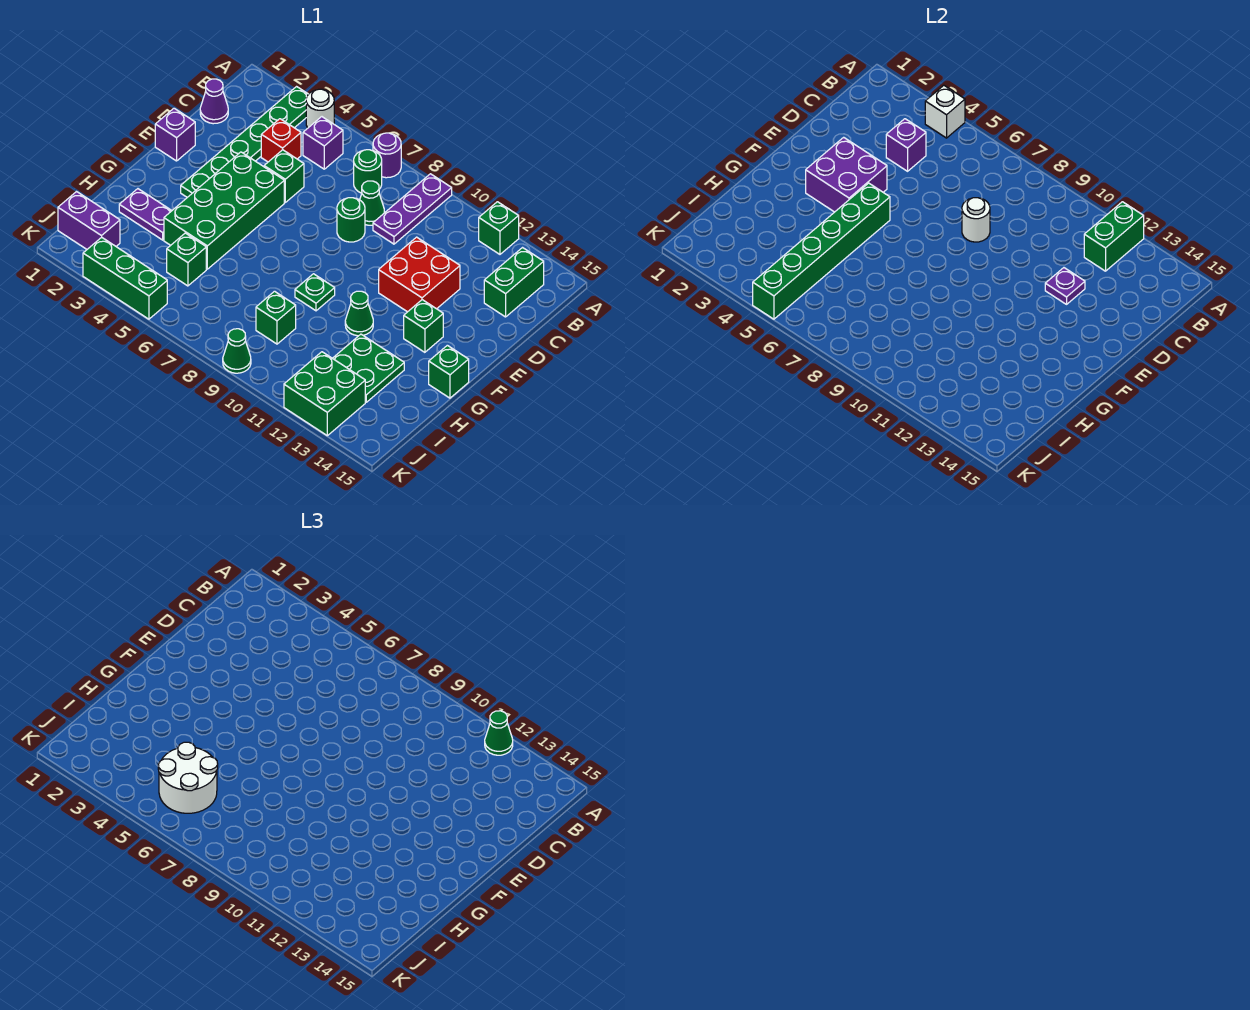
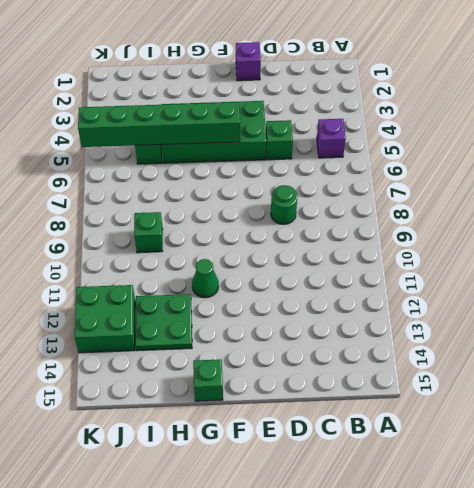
none -> green plate A3:F3 level 1
none -> white round brick A4 level 1
none -> purple round brick A7 level 1
none -> purple plate A9:C9 level 1

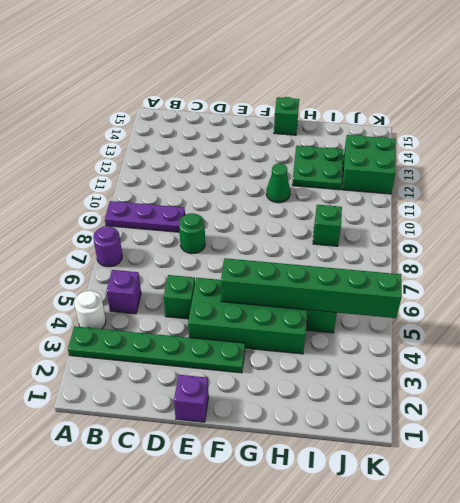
none -> green brick A12 level 1
none -> green round brick B7 level 1
none -> green brick B14:C14 level 1
none -> purple cone C1 level 1

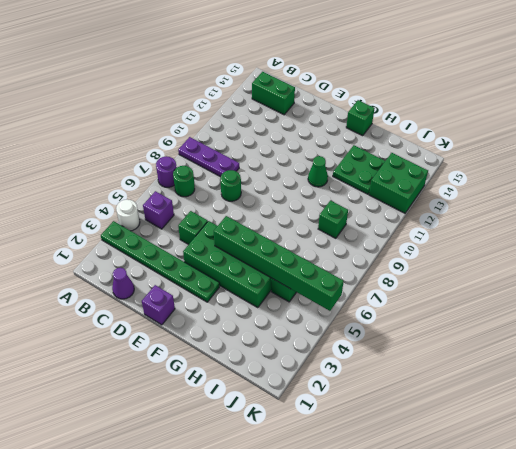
none -> green brick A12 level 1
none -> red brick C4 level 1
none -> green cone C8 level 1
none -> red brick D11:E12 level 1

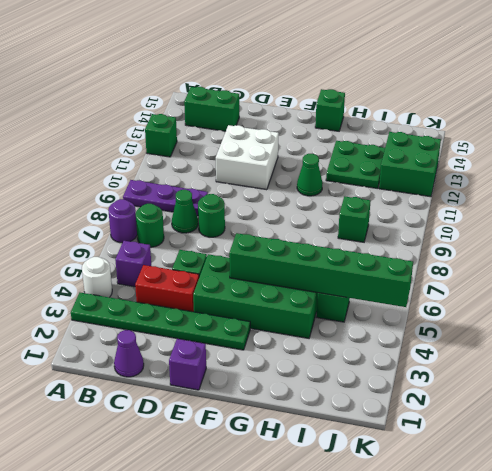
red brick C4:D4 level 1 -> red brick C4 level 1
white brick D11:E12 level 1 -> red brick D11:E12 level 1
none -> green brick F13 level 1
none -> green plate G9 level 1
none -> purple plate H2:H3 level 1
none -> purple brick J1:J2 level 1

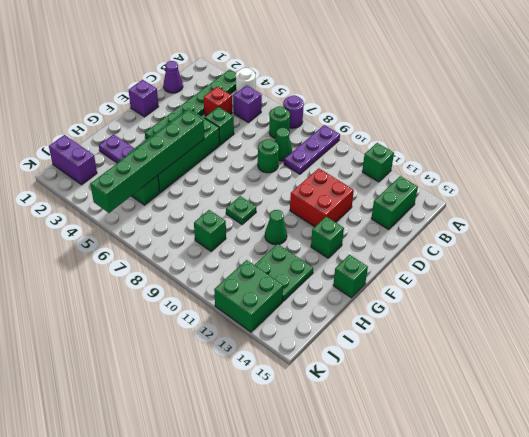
none -> green brick K3:K5 level 1
none -> green cone K9 level 1
none -> white brick A4 level 2
none -> green brick A12:B12 level 2

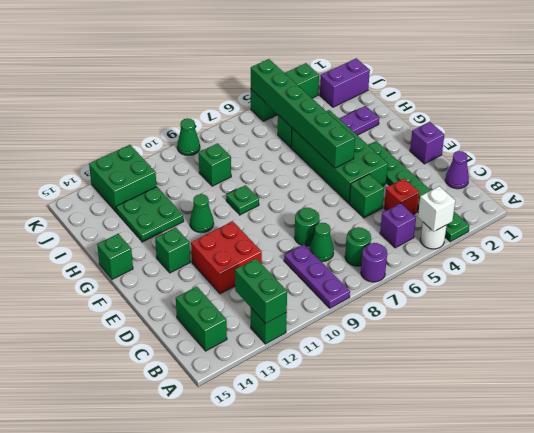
none -> purple brick C4 level 2
none -> white round brick D8 level 2
none -> purple plate D12 level 2
none -> purple brick E3:F4 level 2

